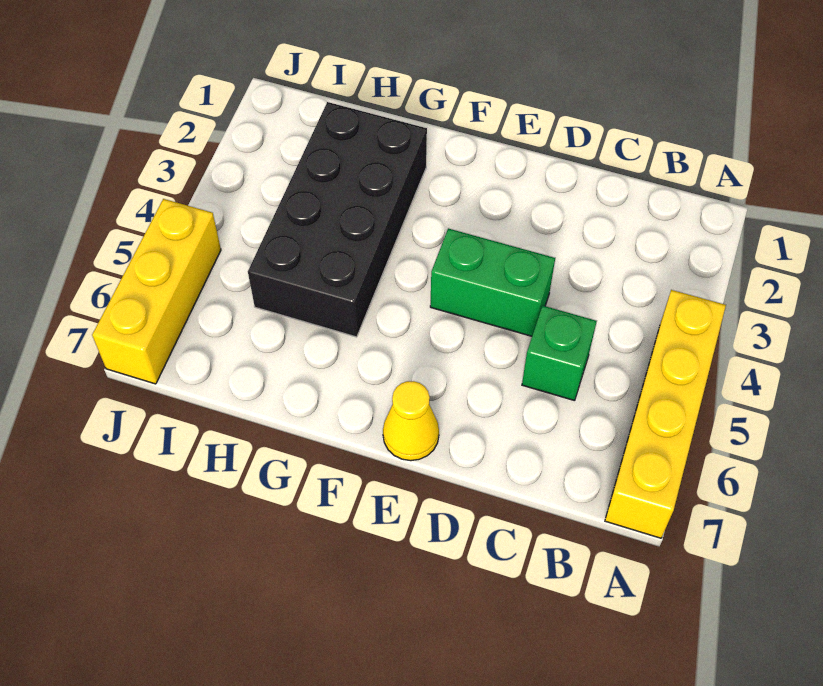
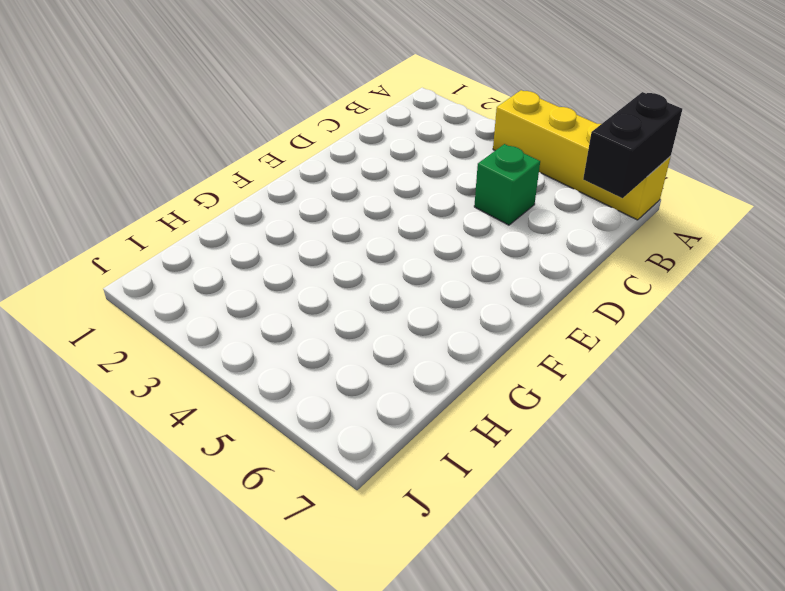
black brick A7:B7 level 2 -> none
none -> green brick D4:E4 level 1
none -> yellow cone E7 level 1

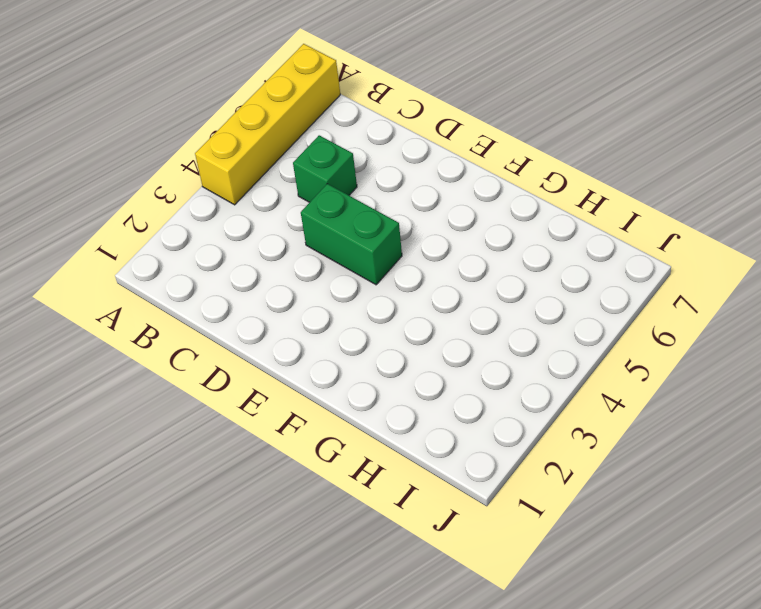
none -> yellow cone E7 level 1
none -> black brick G2:H5 level 1

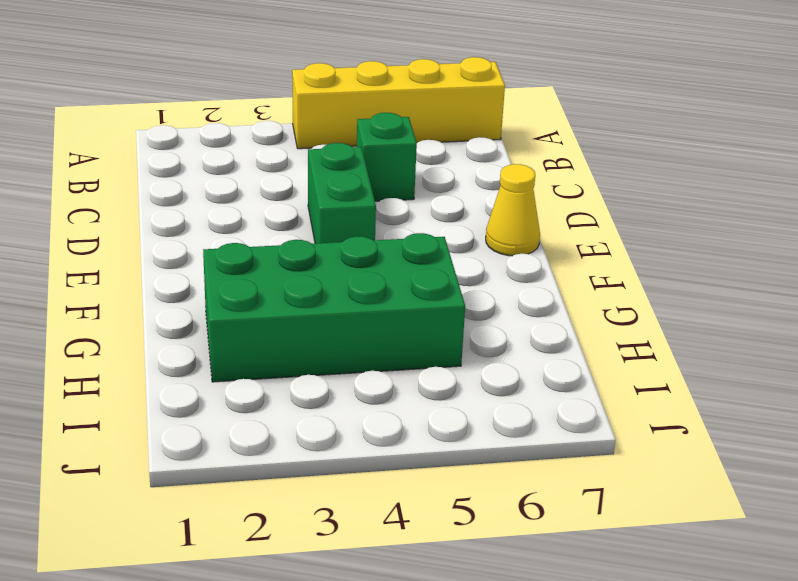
green brick G2:H5 level 1 -> black brick G2:H5 level 1
none -> yellow brick J5:J7 level 1

